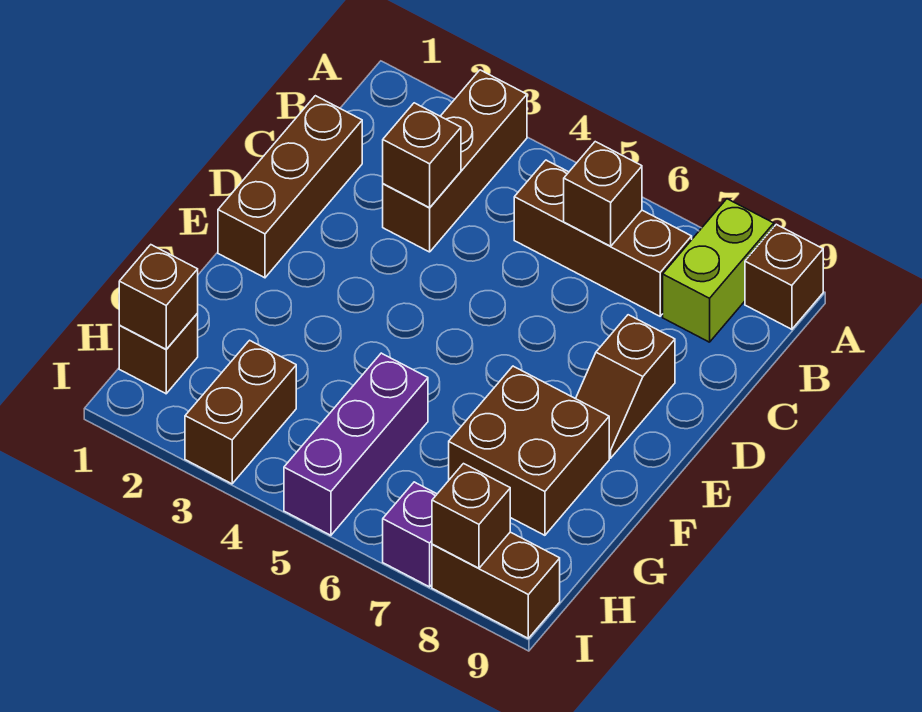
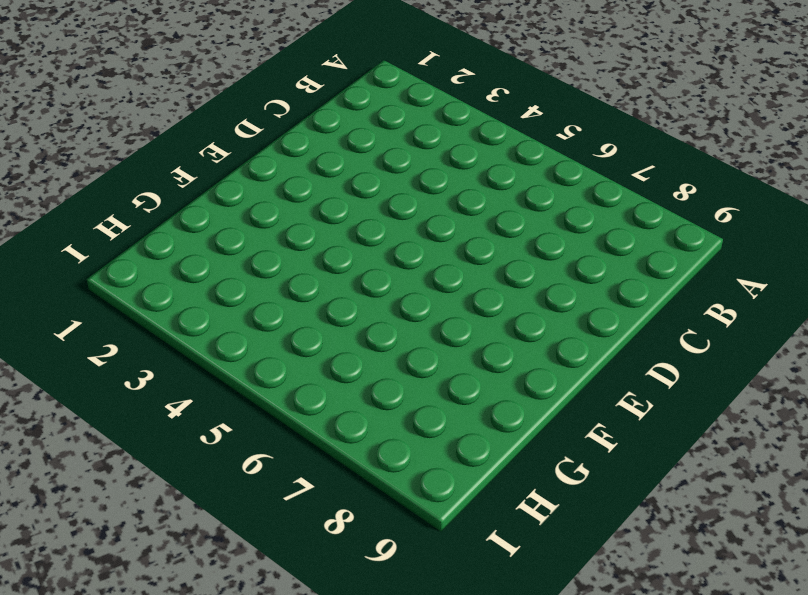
none -> brown brick A3:C3 level 1
none -> lime brick A8:B8 level 1
none -> brown brick A9 level 1

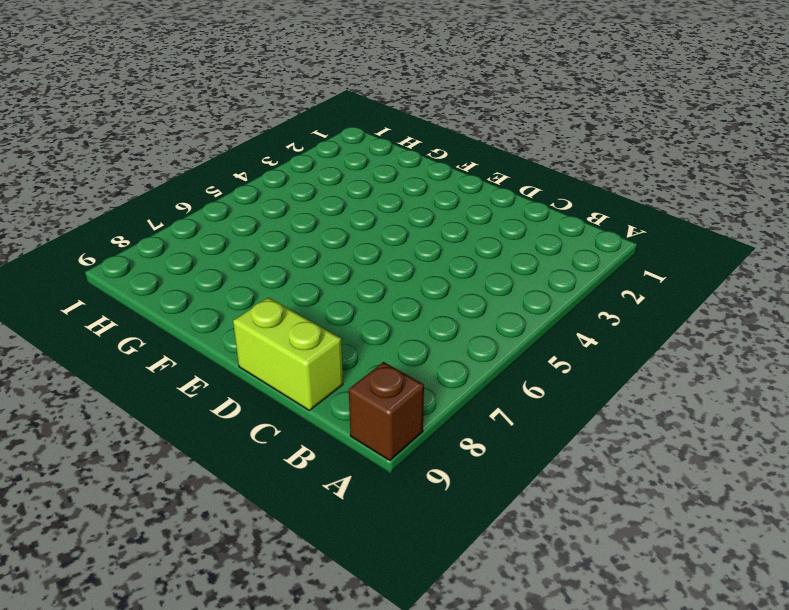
lime brick C9:D9 level 1 -> lime brick A8:B8 level 1
none -> brown brick A3:C3 level 1
none -> brown brick B5:B7 level 1
none -> brown brick C1:E1 level 1

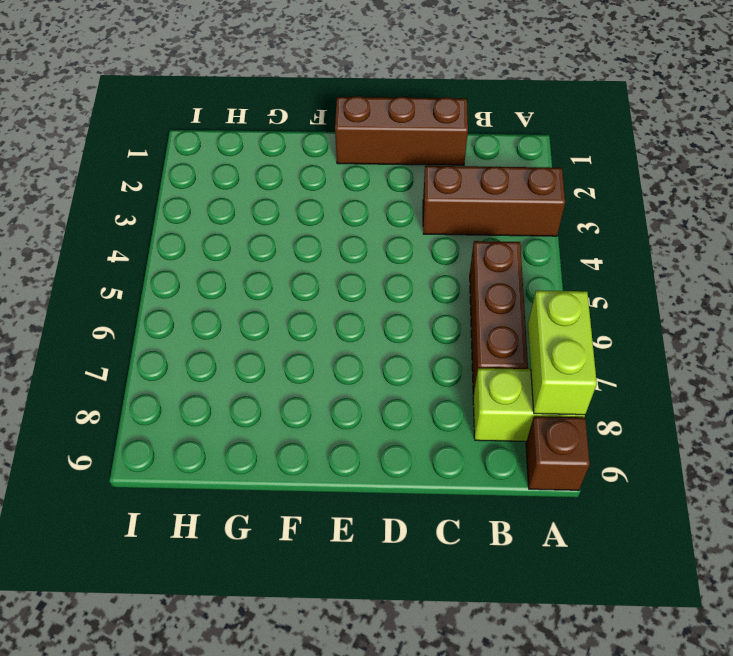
lime brick A7:A8 level 2 -> none
none -> brown slope D8:E8 level 1 top D
none -> brown brick F7:G8 level 1
none -> purple brick G5:I5 level 1

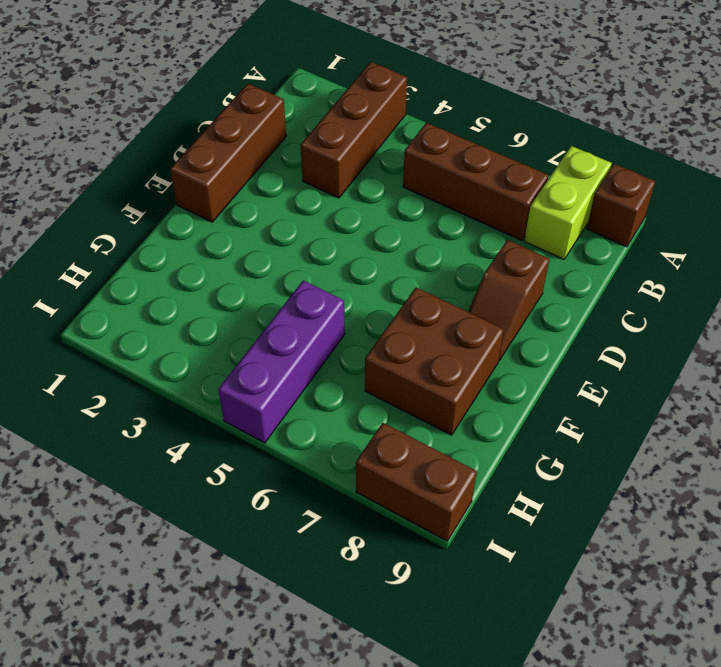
none -> brown brick H1 level 1
none -> brown brick H3:I3 level 1
none -> purple brick I7 level 1

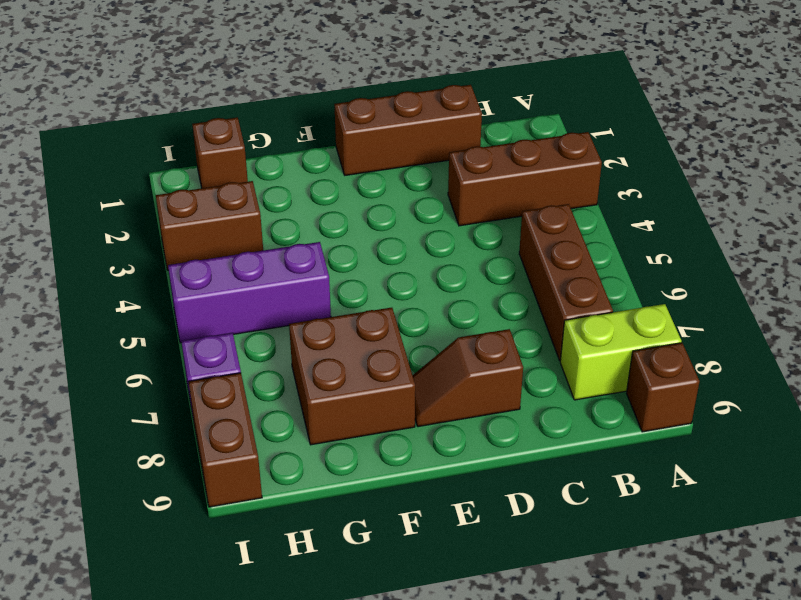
none -> brown brick B6 level 2
none -> brown brick C3 level 2
none -> brown brick H1 level 2

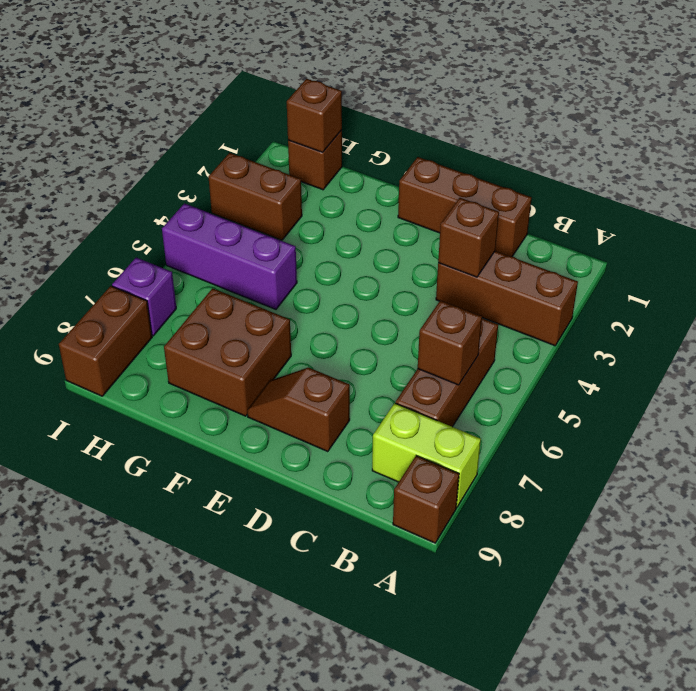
none -> brown brick I8 level 2

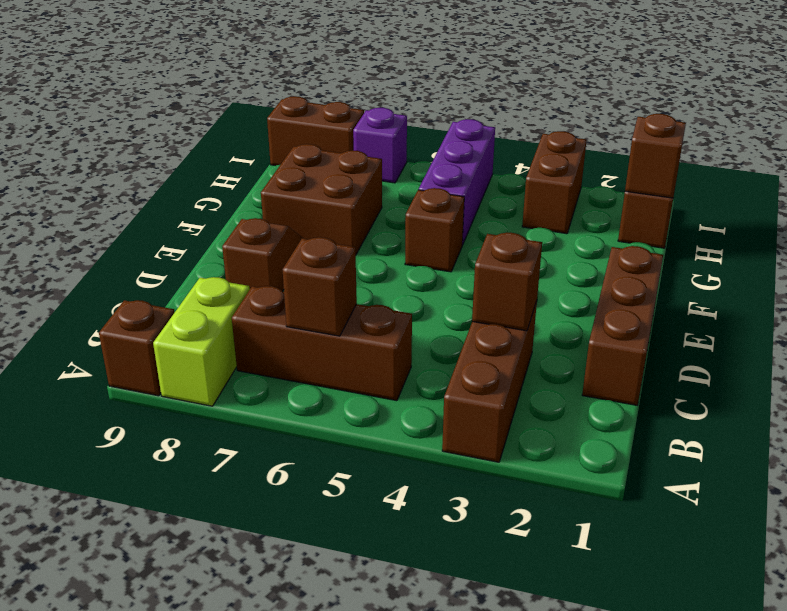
brown brick F5 level 1 -> brown brick I8 level 2

